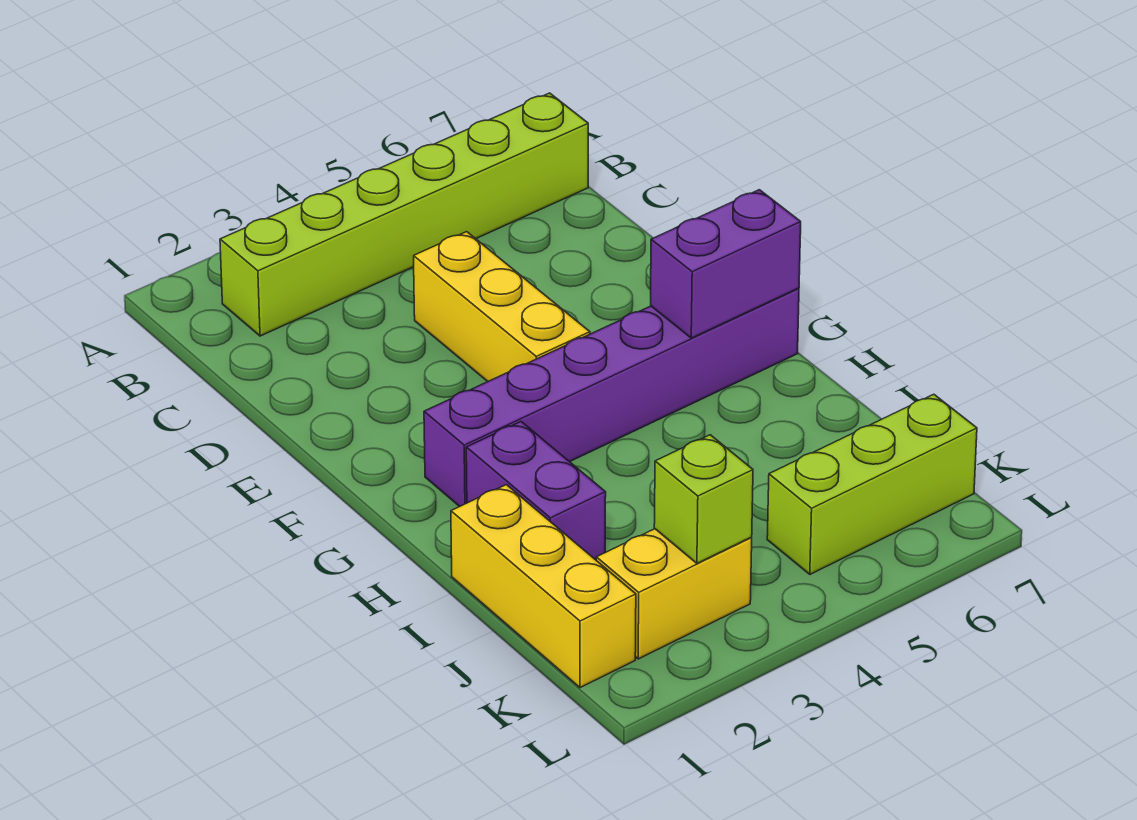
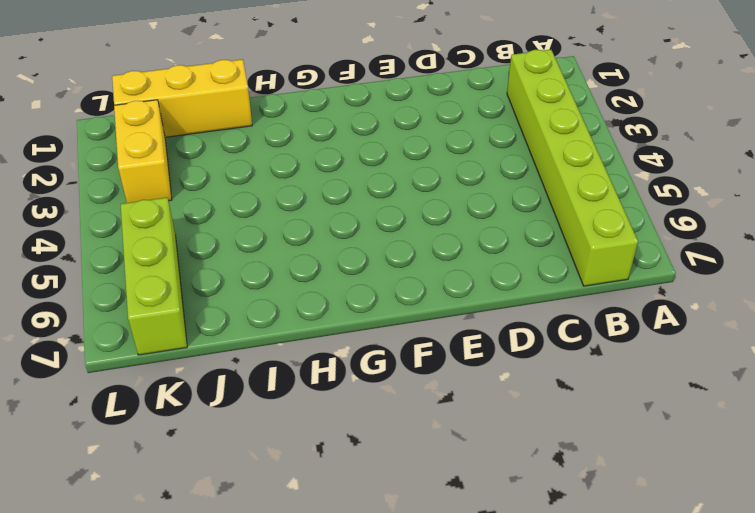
none -> yellow brick D4:F4 level 1
none -> purple brick G2:G7 level 1

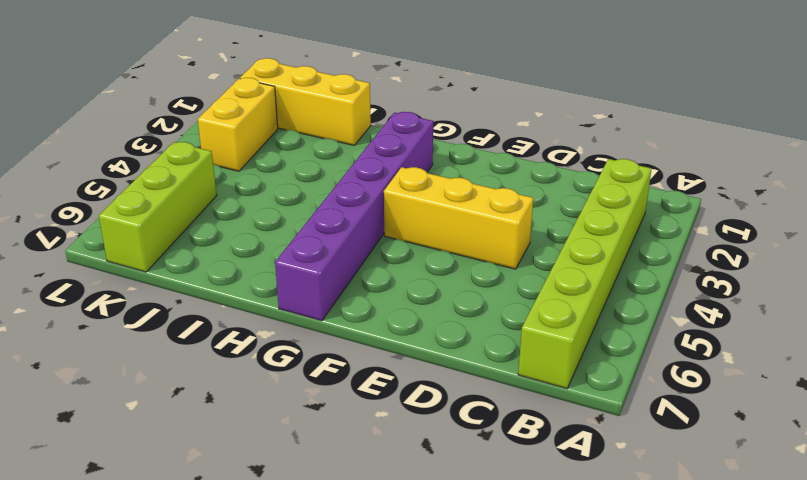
none -> purple brick H2:I2 level 1
none -> purple brick G6:G7 level 2

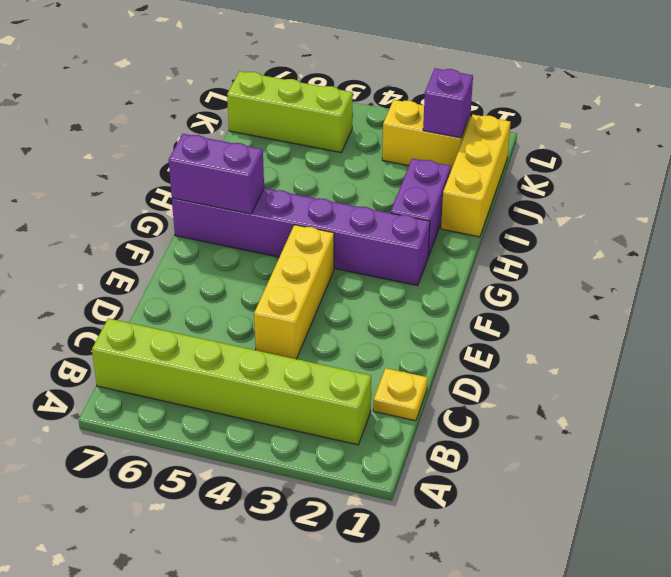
yellow plate C1 level 1 -> none
purple brick K2 level 2 -> none
none -> lime brick K3 level 2

